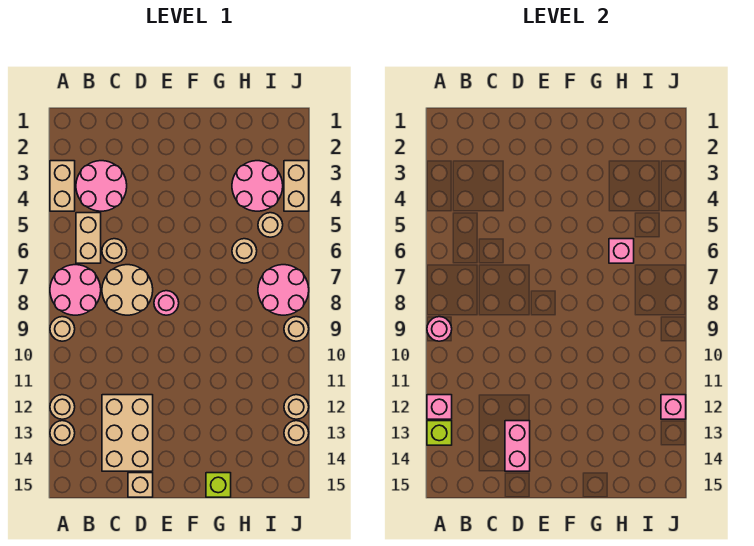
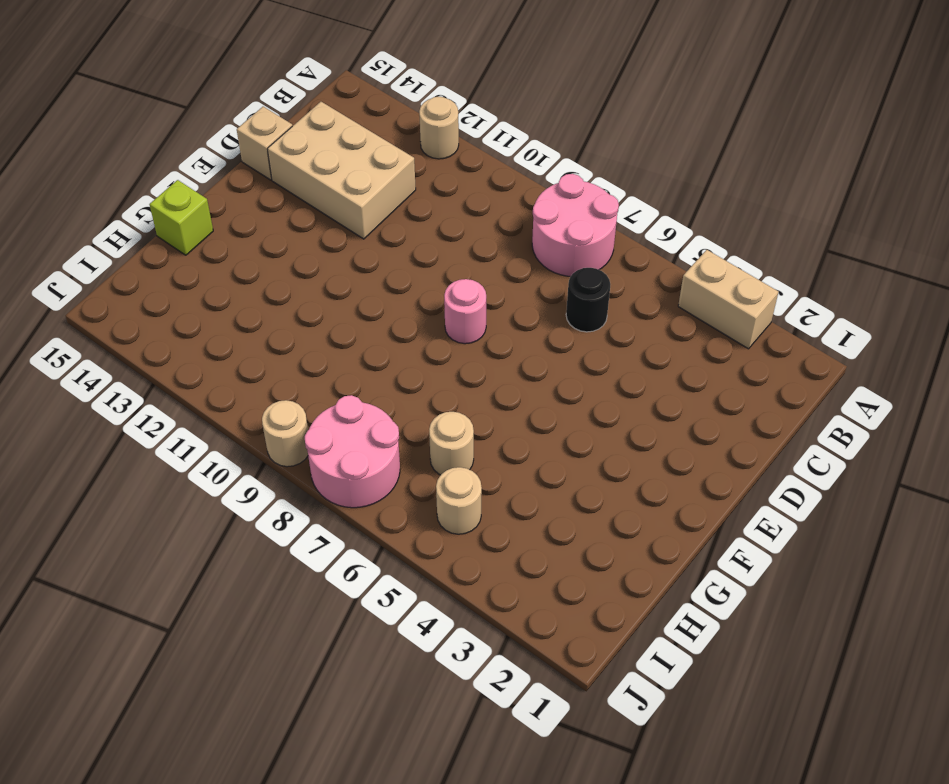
black round brick C6 level 1 -> tan round brick C6 level 1
none -> tan round brick A9 level 1
none -> tan round brick A13 level 1
none -> pink round brick B3:C4 level 1

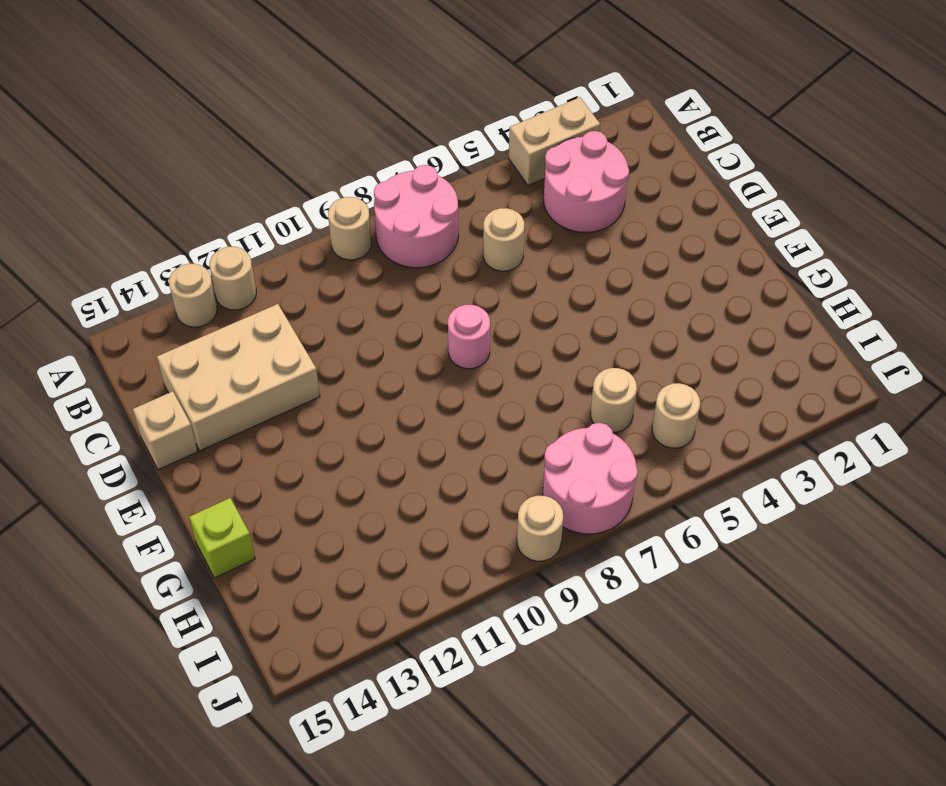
none -> tan brick B5:B6 level 1
none -> tan round brick C7:D8 level 1
none -> pink round brick H3:I4 level 1

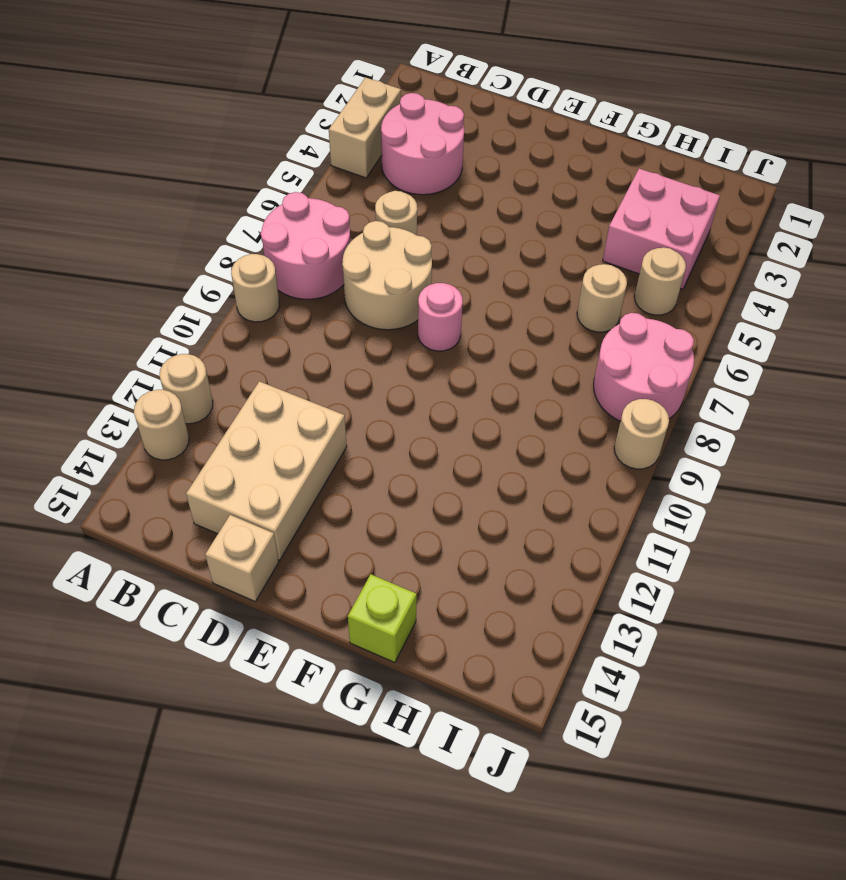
pink brick H3:I4 level 1 -> pink round brick H3:I4 level 1
none -> tan brick B5:B6 level 1
none -> tan brick J3:J4 level 1
none -> tan round brick J12 level 1

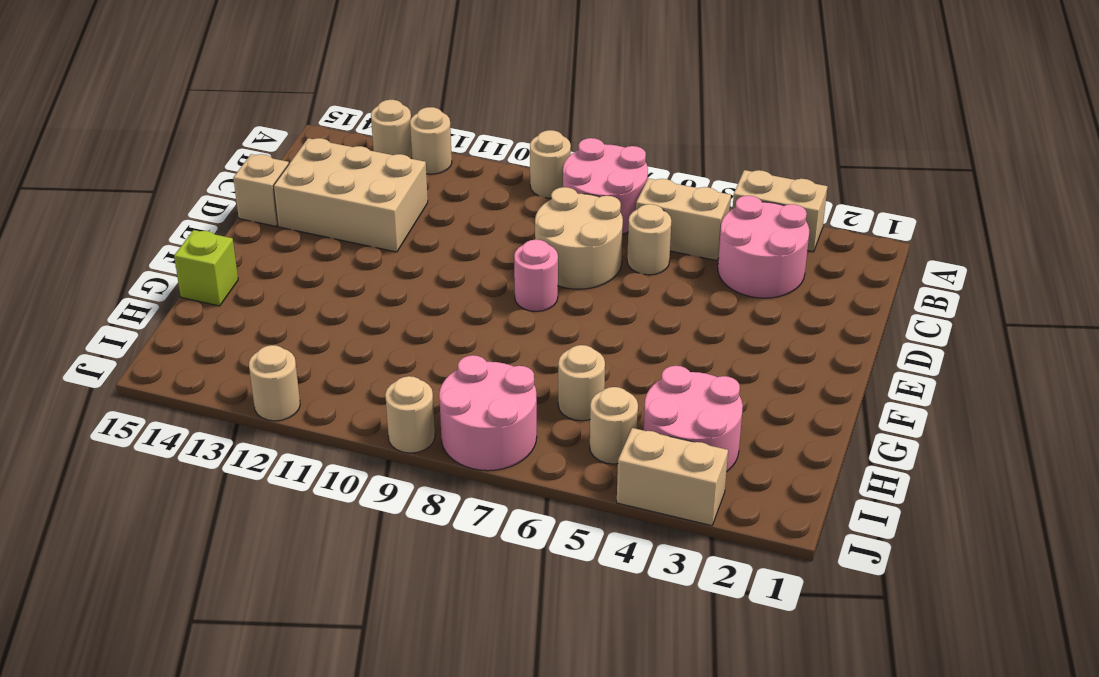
none -> tan round brick J13 level 1
none -> pink round brick A9 level 2
none -> pink brick A12 level 2

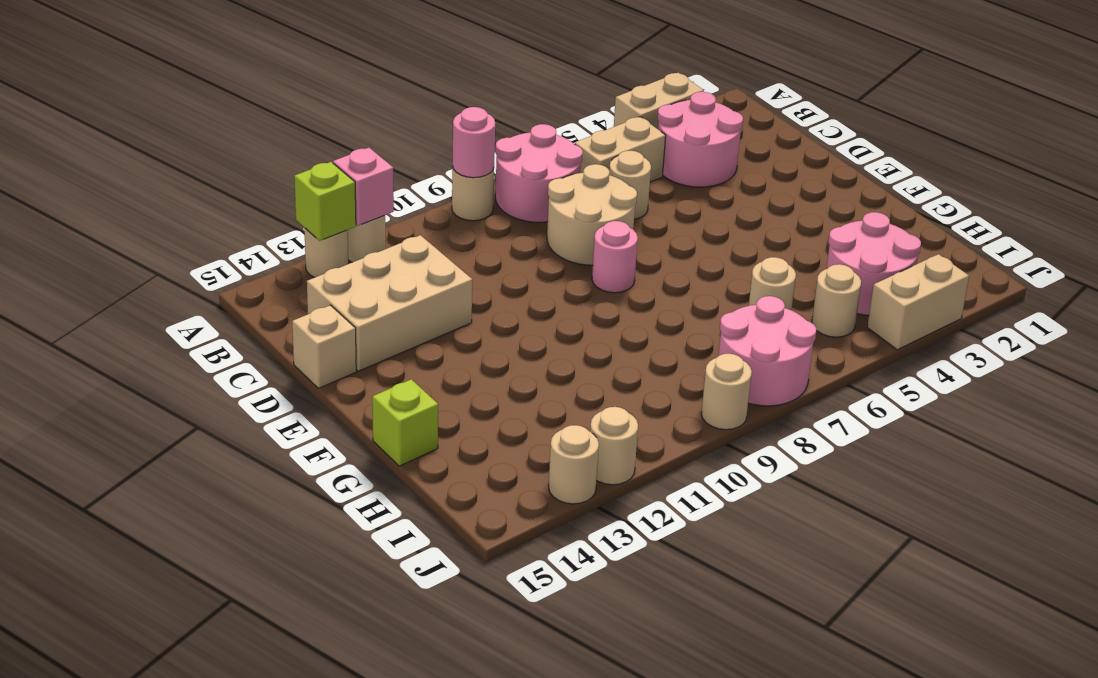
none -> pink brick D13:D14 level 2
none -> pink brick H6 level 2
none -> pink brick J12 level 2

